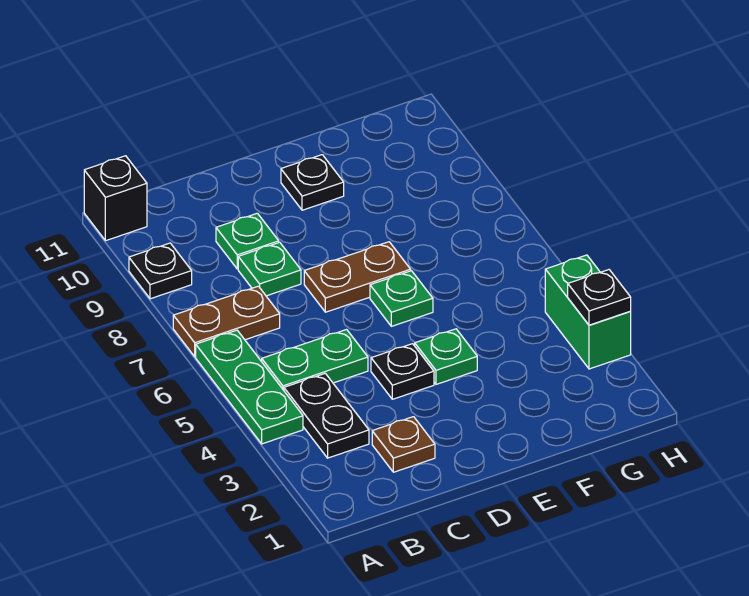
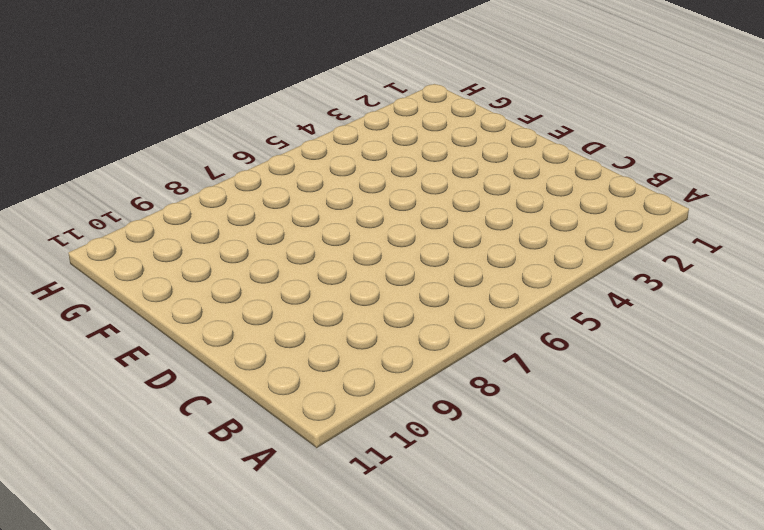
none -> green plate A4:A6 level 1
none -> brown plate A7:B7 level 1
none -> black plate A9 level 1

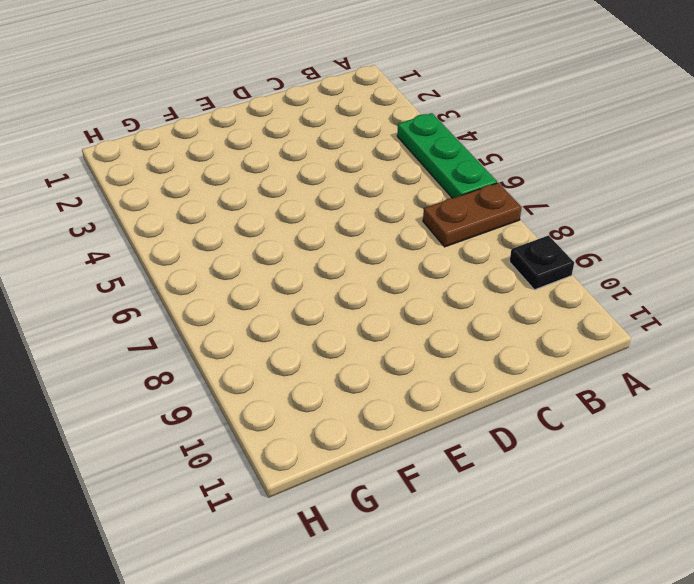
none -> black brick A11 level 1
none -> black plate B3:B4 level 1
none -> green plate B5:C5 level 1

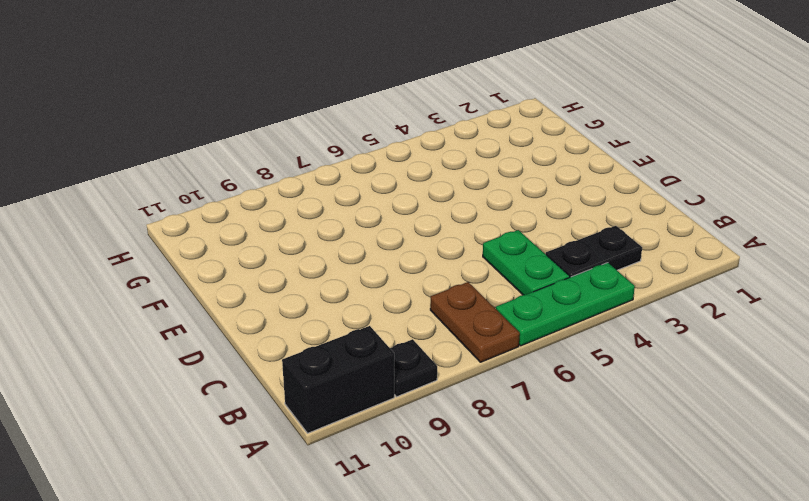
black brick A10:A11 level 1 -> black brick A11 level 1
none -> brown plate C2 level 1
none -> green plate C8 level 1
none -> green plate C9 level 1

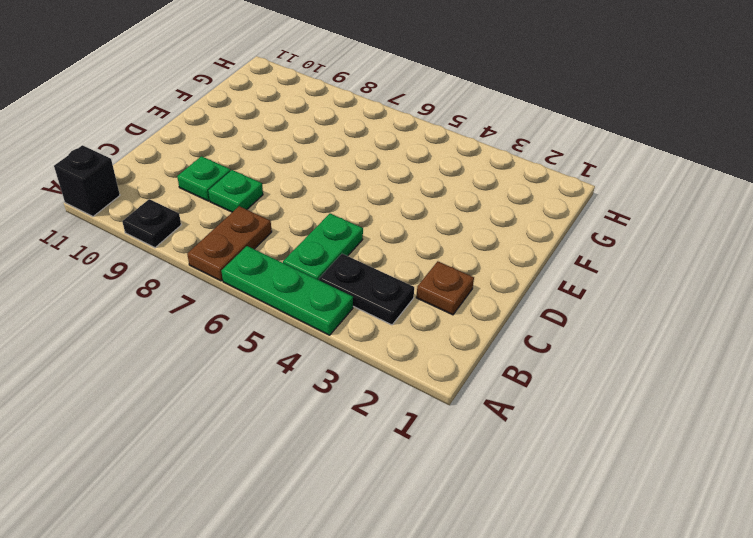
none -> black plate D4 level 1
none -> brown plate D7:E7 level 1
none -> green plate E4 level 1

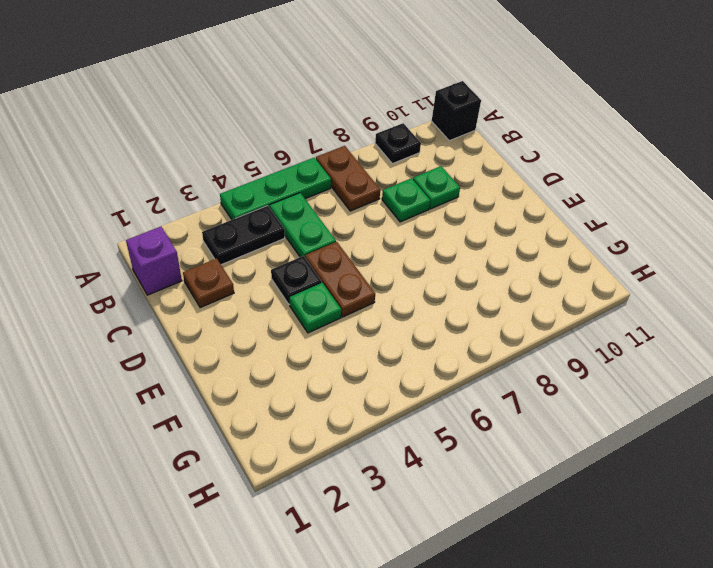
purple brick B1 level 1 -> none
brown plate D5:E5 level 1 -> brown plate D7:E7 level 1
none -> green plate E6 level 1
none -> black plate E10 level 1
none -> green brick H3:H4 level 1

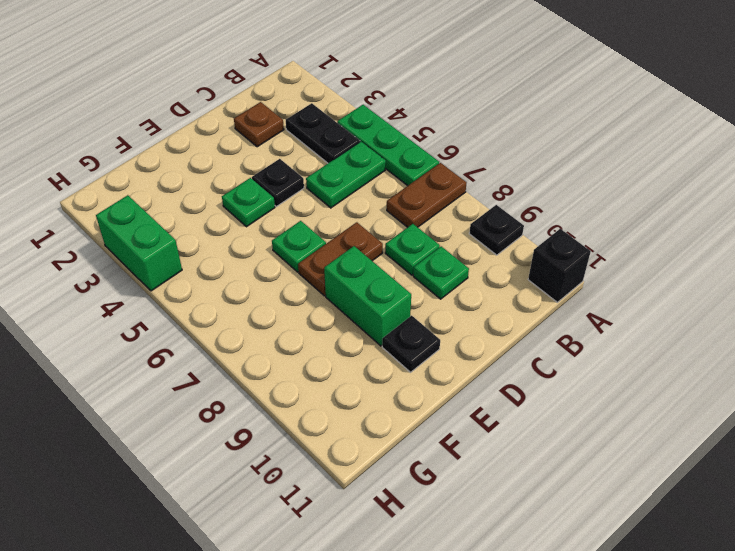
green brick E8:E9 level 1 -> none
none -> black plate H3 level 2

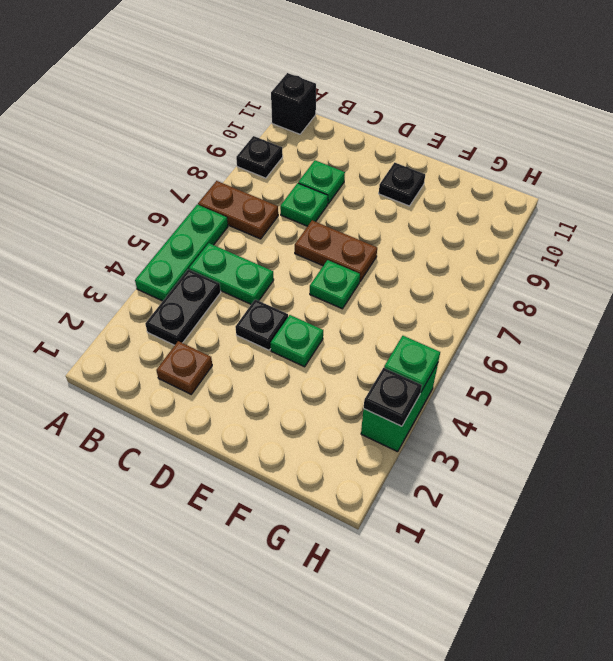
green plate H4 level 2 -> none

